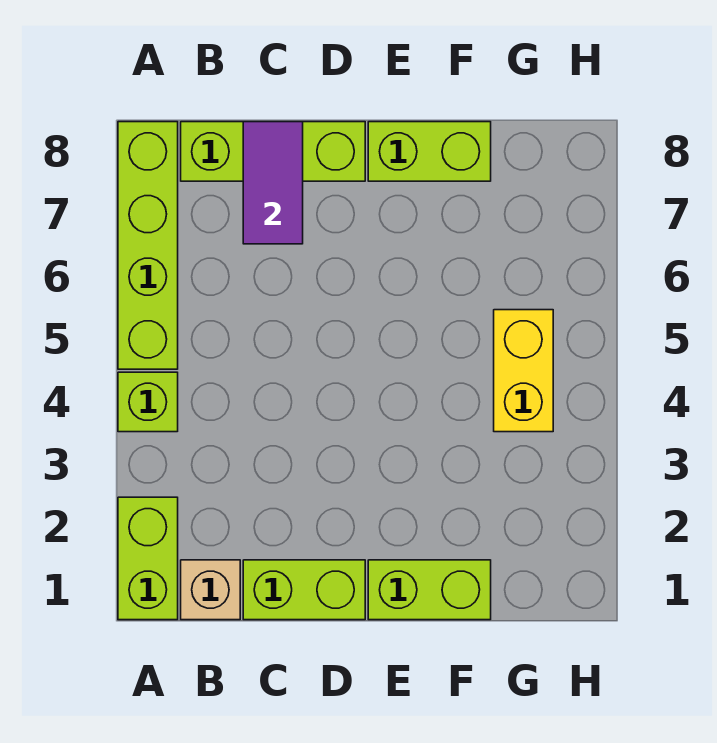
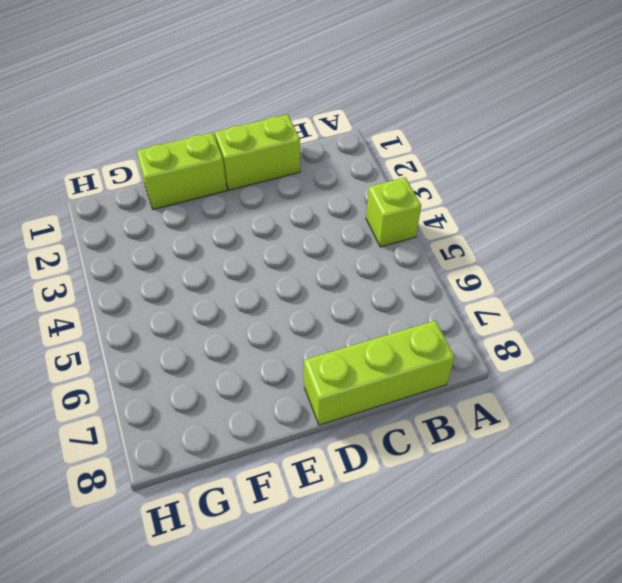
none -> lime brick A1:A2 level 1
none -> lime brick A5:A8 level 1

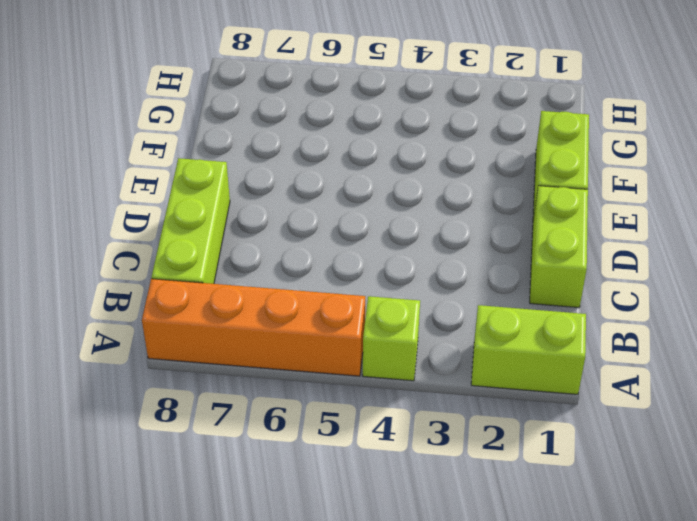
orange brick A5:A8 level 1 -> lime brick A5:A8 level 1
none -> tan brick B1 level 1
none -> lime brick E8:F8 level 1

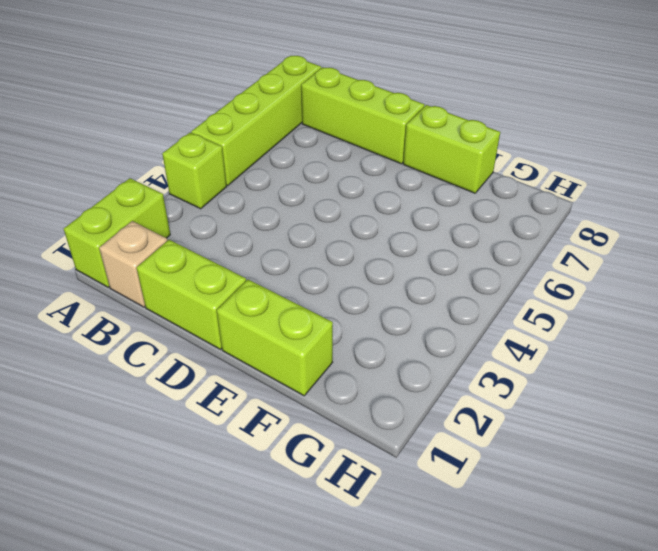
none -> yellow brick G4:G5 level 1
none -> purple tile C7:C8 level 2

